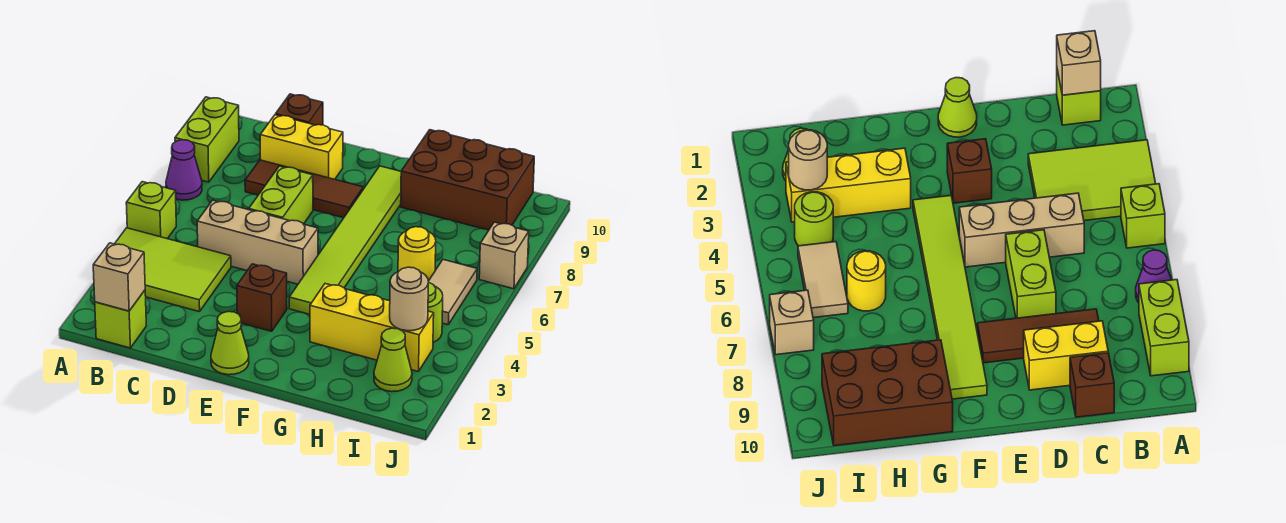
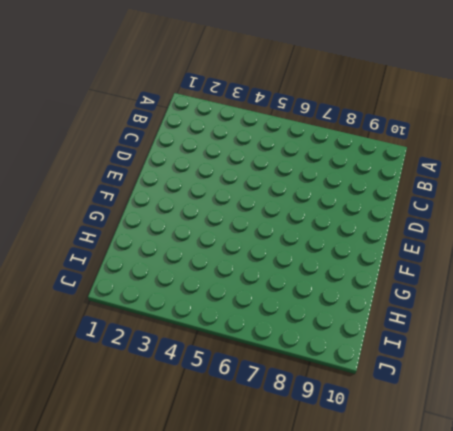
none -> lime tile A3:C4 level 1
none -> lime brick A5 level 1
none -> purple cone A7 level 1

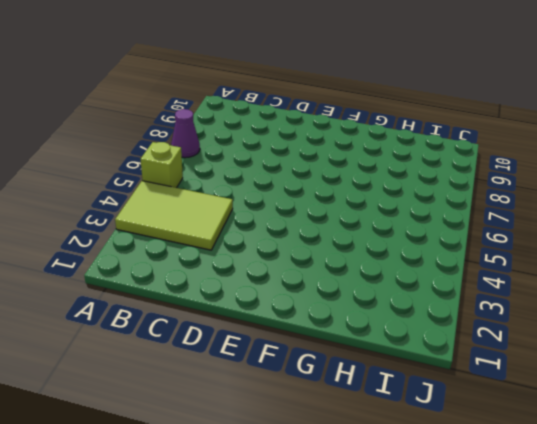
none -> lime brick A8:A9 level 1
none -> lime brick B1 level 1
none -> tan brick C5:E5 level 1

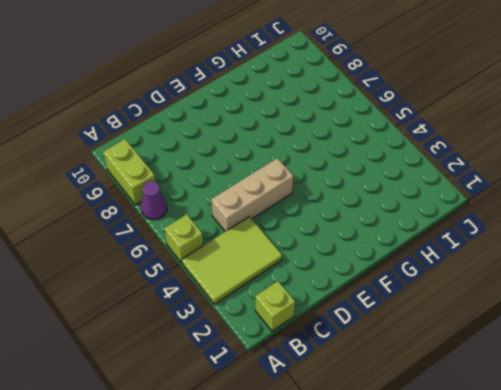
none -> brown tile C8:E8 level 1
none -> yellow brick C9:D9 level 1
none -> brown brick C10 level 1

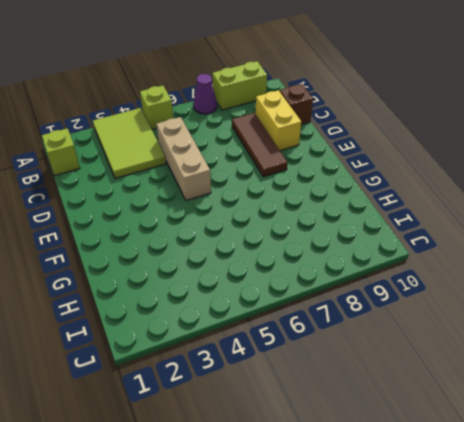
none -> lime brick D6:D7 level 1
none -> lime cone E1 level 1
none -> brown brick E3 level 1

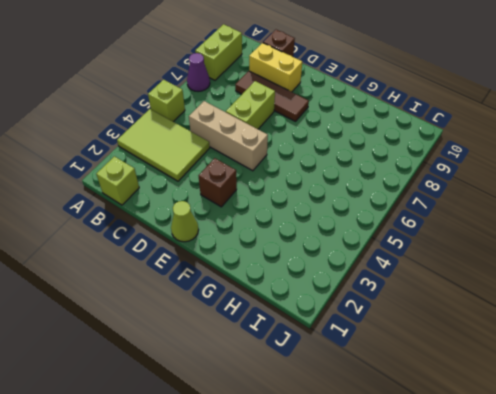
none -> lime tile F4:F9 level 1
none -> yellow brick G3:I3 level 1
none -> brown brick G9:I10 level 1

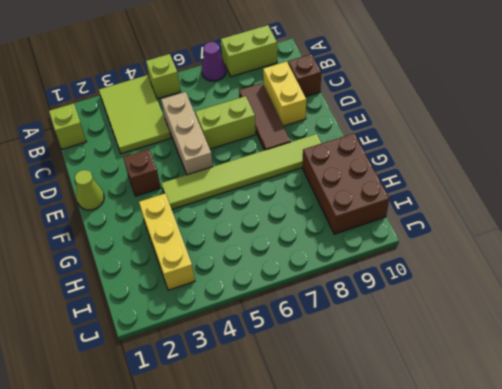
none -> yellow round brick H6 level 1
none -> lime cone I2 level 1
none -> lime round brick I4 level 1

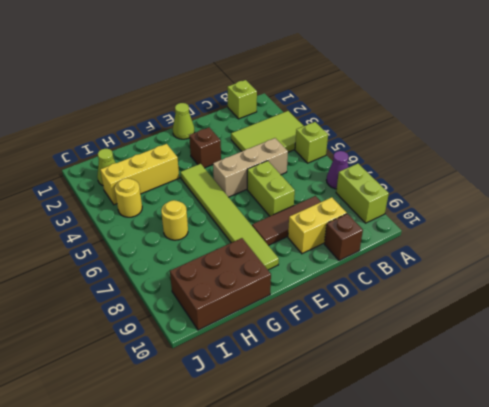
yellow round brick I4 level 1 -> lime round brick I4 level 1
none -> tan tile I5:I6 level 1
none -> tan brick J7 level 1
none -> tan brick B1 level 2

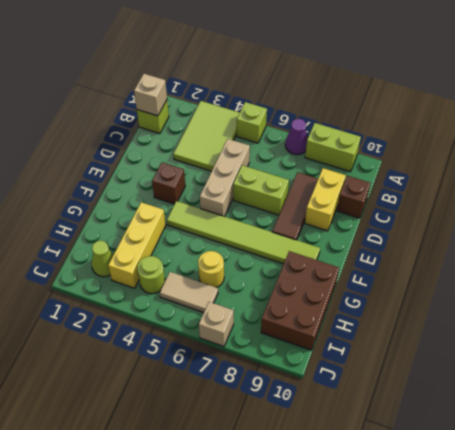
none -> lime cone E1 level 1
none -> tan round brick I3 level 2

